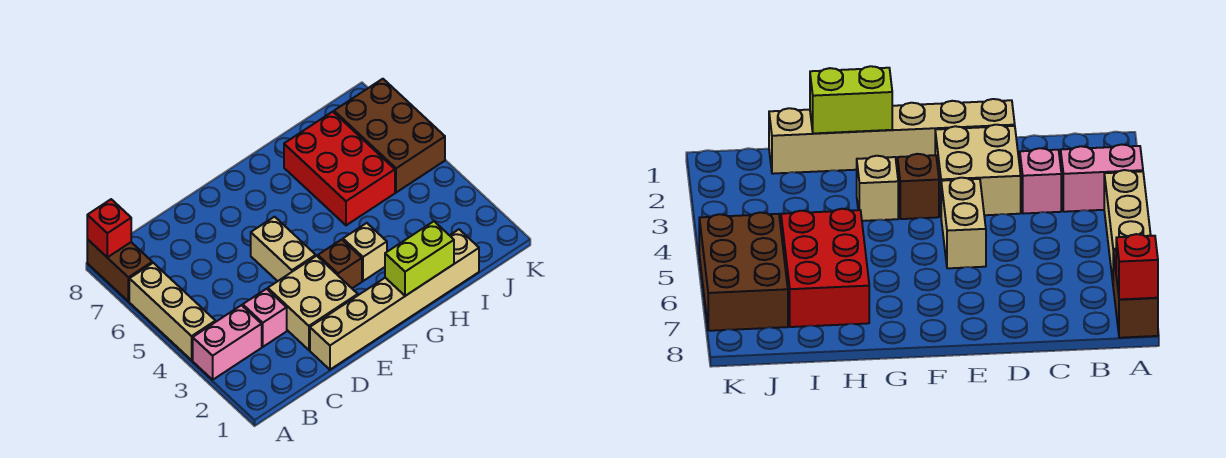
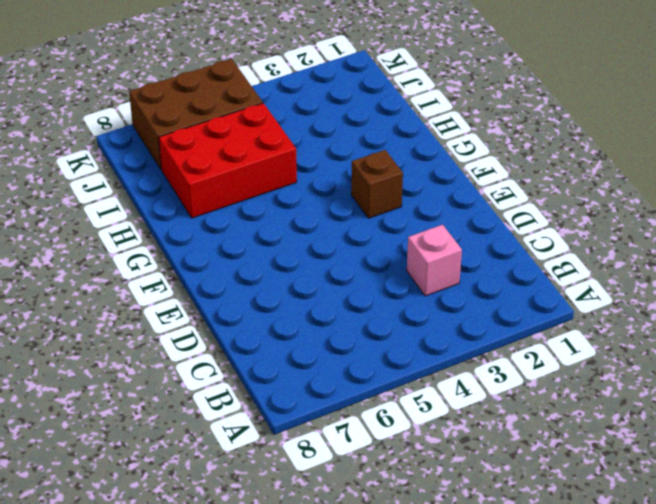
none -> pink brick A3:B3 level 1
none -> tan brick A4:A6 level 1
none -> brown brick A7:A8 level 1

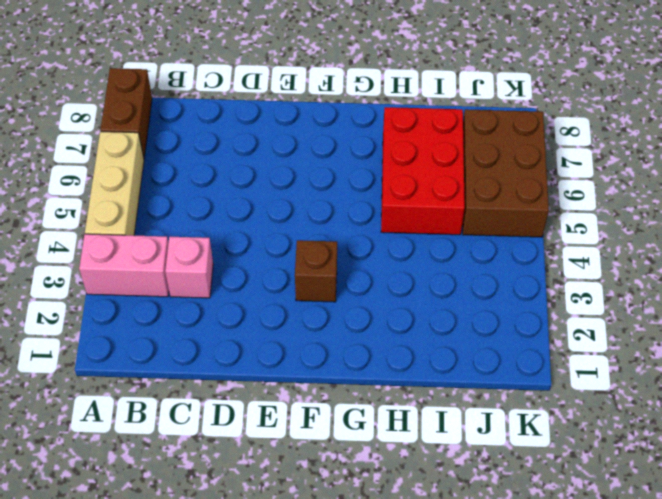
none -> tan brick D1:I1 level 1
none -> tan brick D2:E3 level 1
none -> tan brick E4:E5 level 1

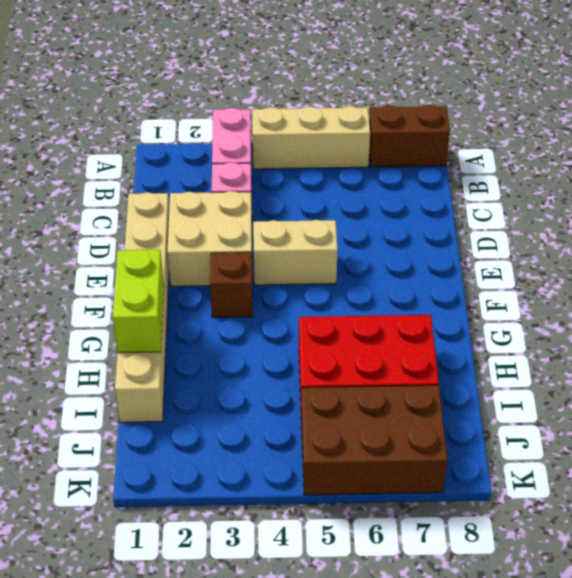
none -> tan brick G3 level 1
none -> red brick A8 level 2

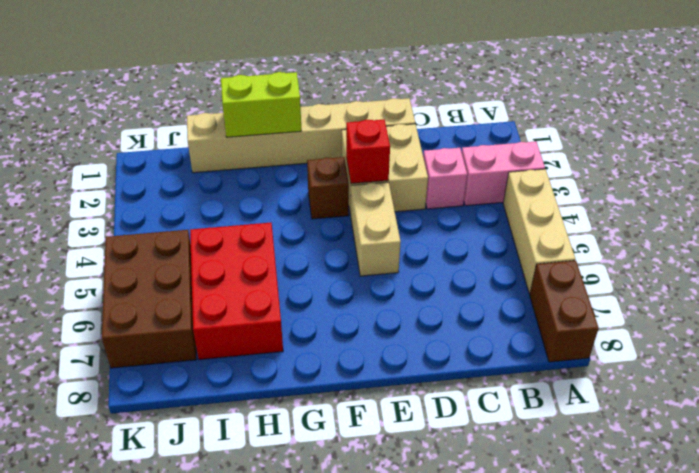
red brick E3 level 2 -> red brick A8 level 2
none -> tan brick G3 level 1

